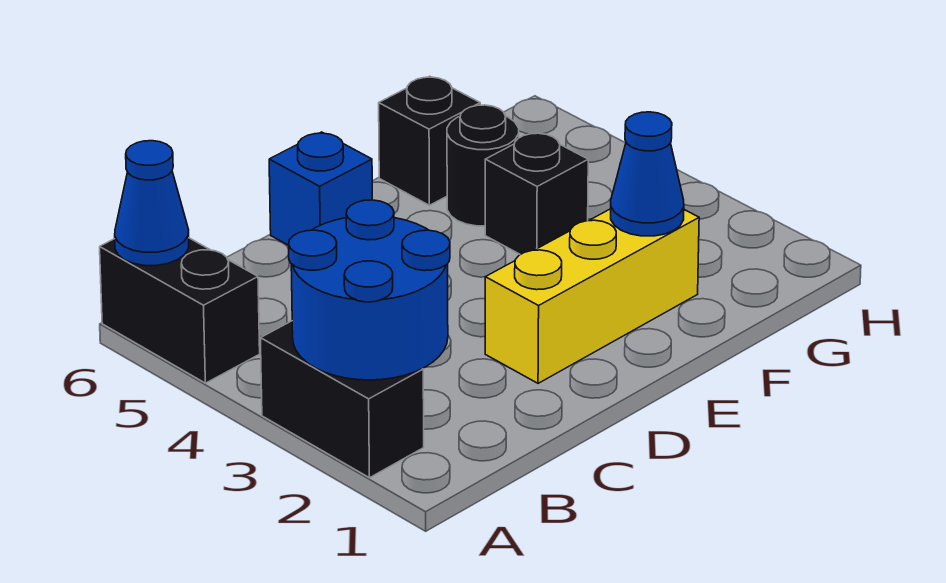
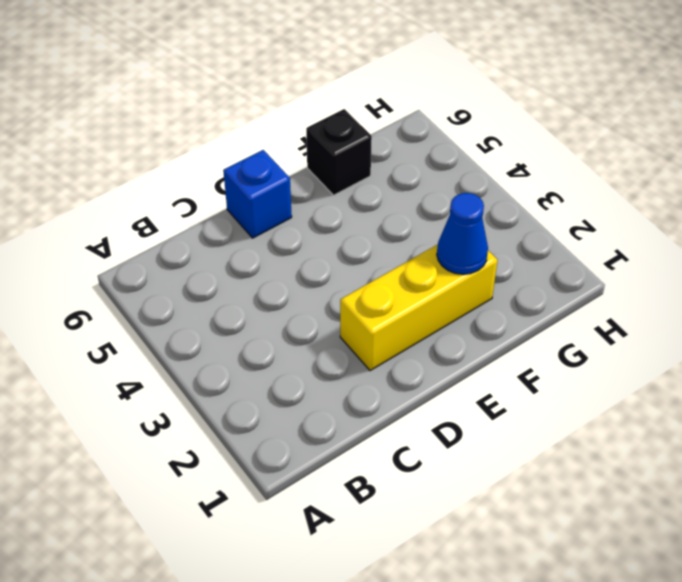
none -> black brick A2:A3 level 1
none -> black brick A5:A6 level 1

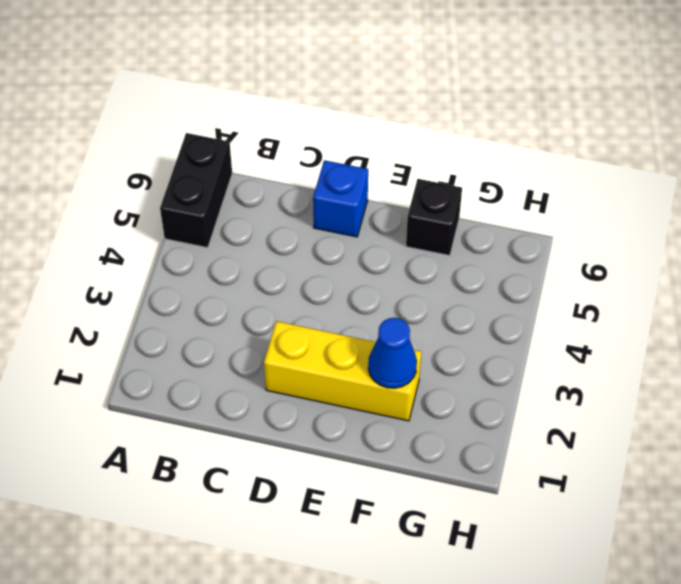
none -> black brick A2:A3 level 1
none -> black brick F4 level 1

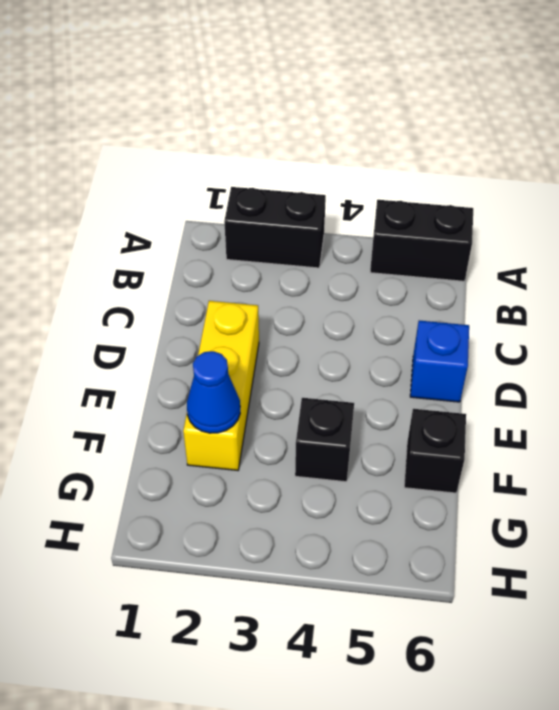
none -> black round brick F5 level 1
none -> blue round brick A2:B3 level 2

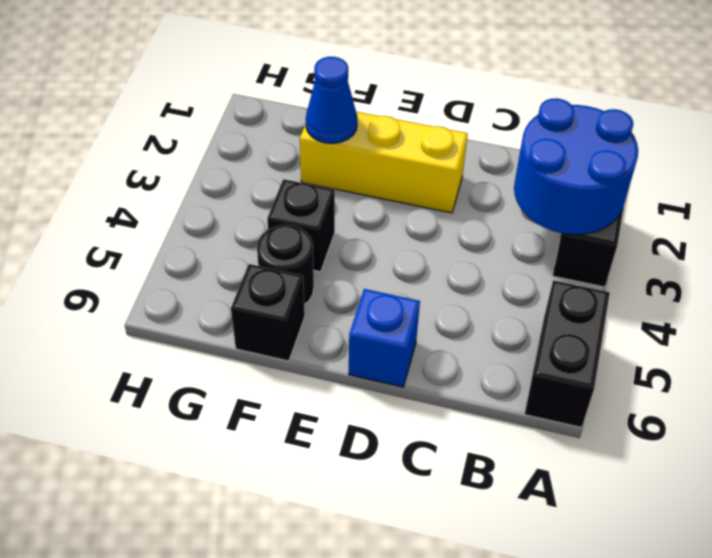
none -> blue cone A6 level 2

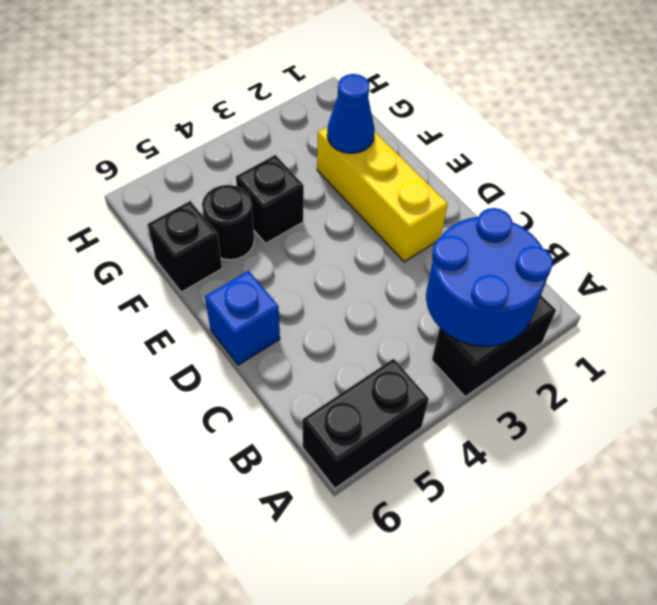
none -> blue cone A6 level 2

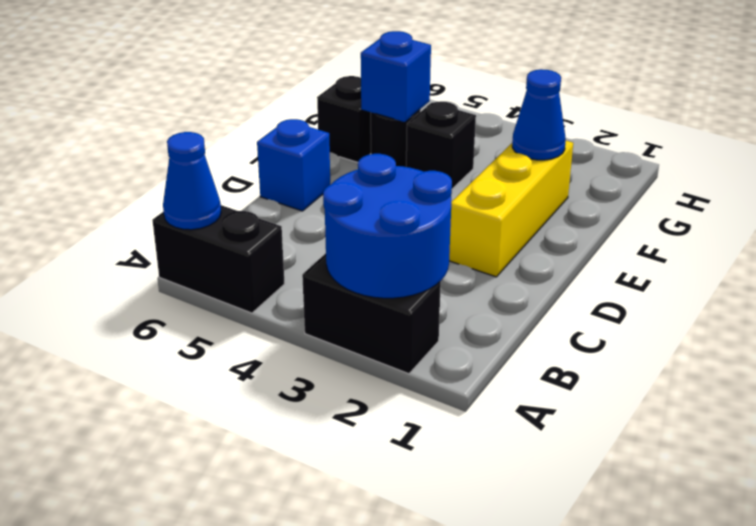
blue brick F5 level 2 -> none

